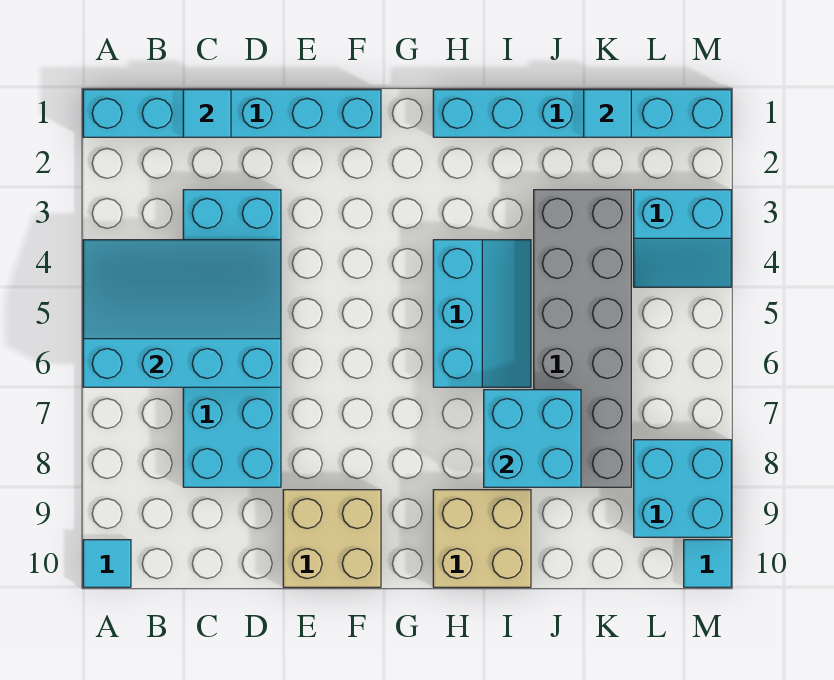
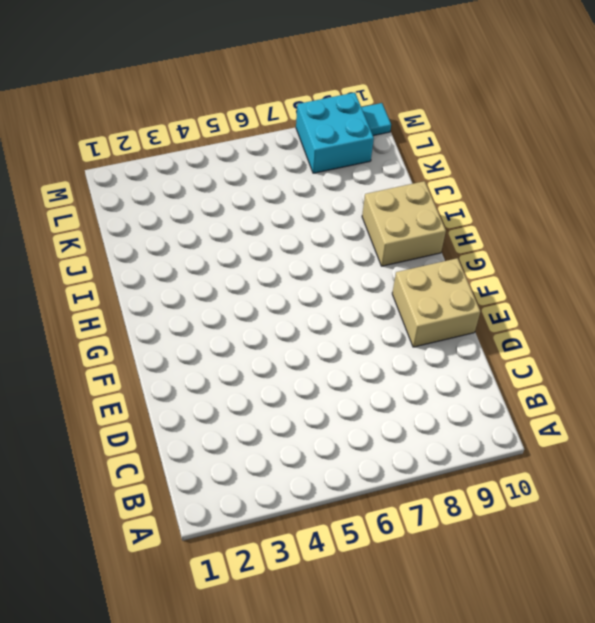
none -> cyan brick A1:F1 level 1
none -> cyan tile A10 level 1
none -> cyan brick C3:D8 level 1

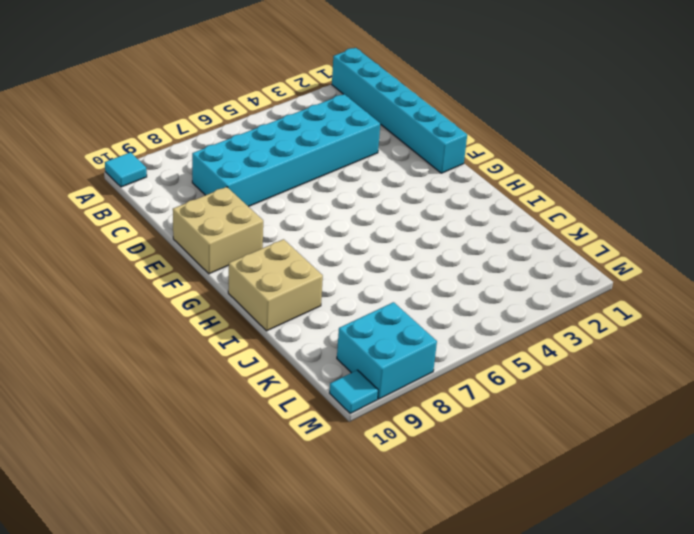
none -> cyan brick H1:M1 level 1
none -> cyan slope H4:I6 level 1 top H
none -> grey brick J3:K8 level 1

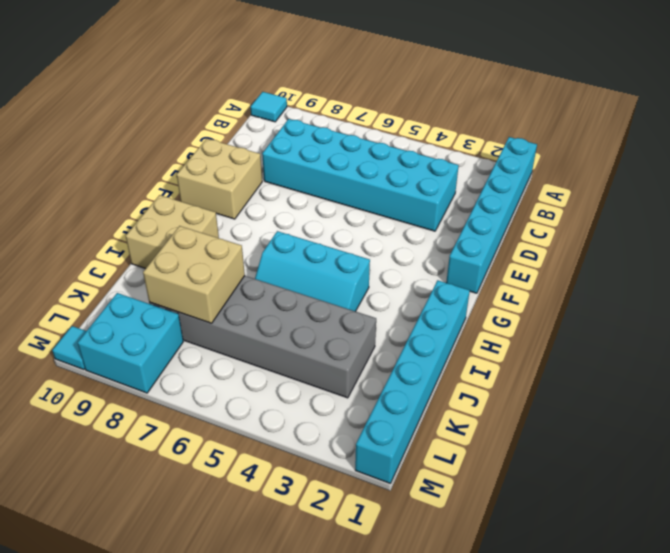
tan brick J7:K8 level 2 -> cyan brick I7:J8 level 2
none -> cyan slope L3:M4 level 1 top 3
none -> cyan slope A4:D6 level 2 top 6
none -> cyan tile C1 level 2

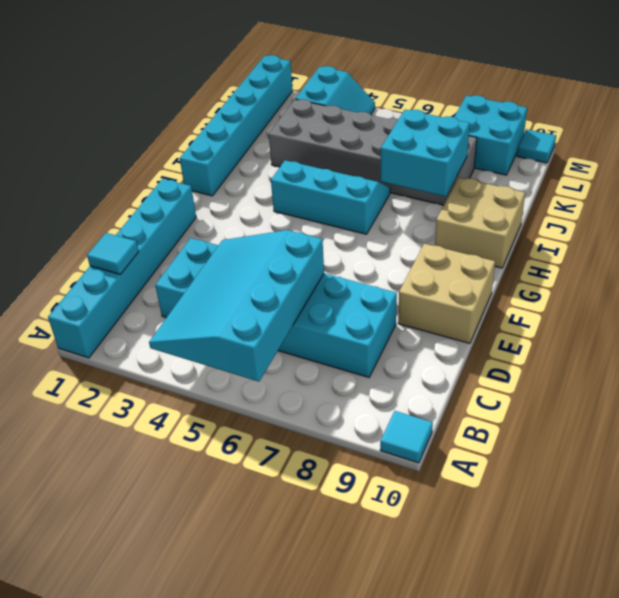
none -> cyan tile K1 level 2

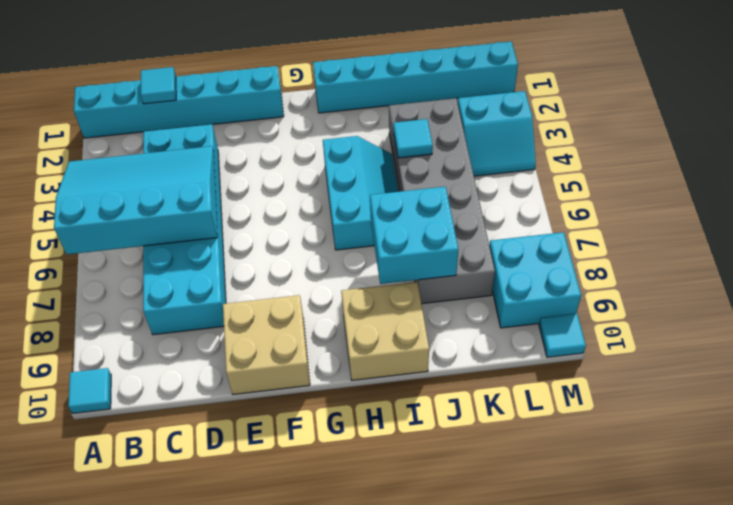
cyan tile J4 level 2 -> cyan tile K1 level 2

